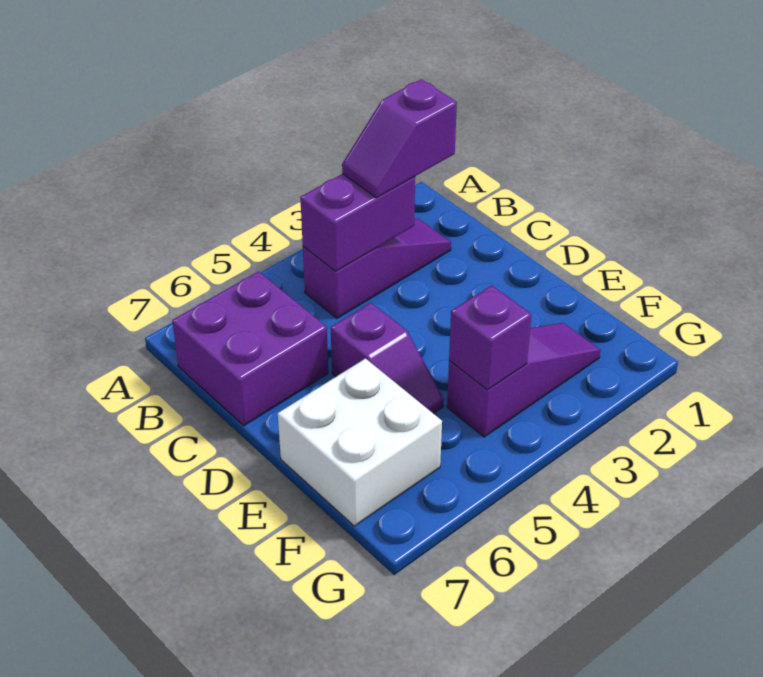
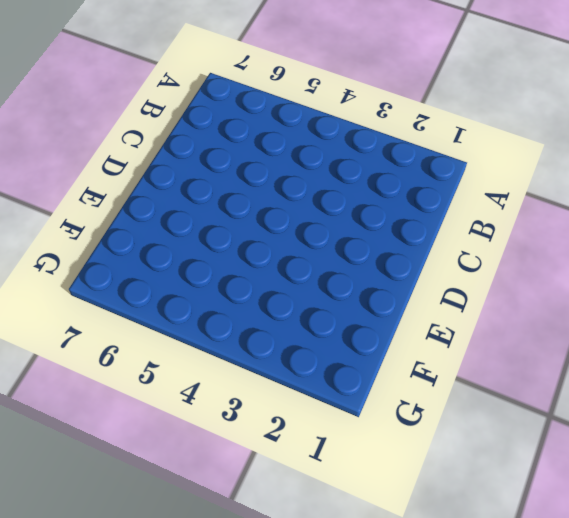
none -> purple slope B2:B4 level 1 top 4
none -> purple brick B6:C7 level 1

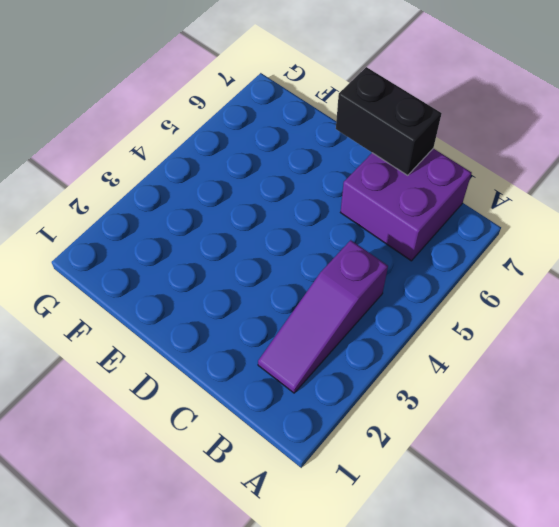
black brick C7:D7 level 2 -> none
none -> purple slope D5:E5 level 1 top D
none -> white brick E6:F7 level 1

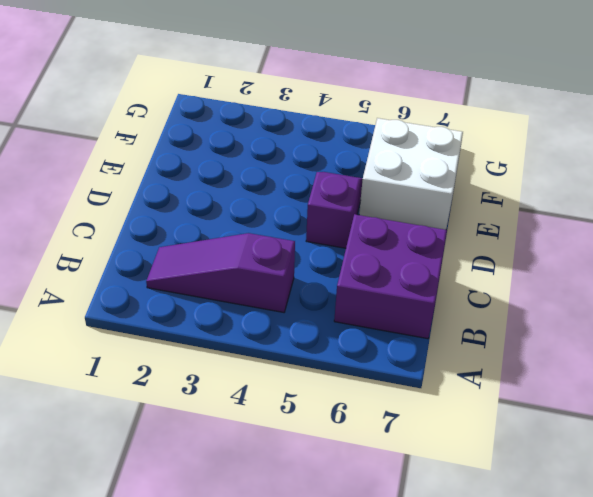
none -> purple slope F2:F4 level 1 top 4
none -> purple brick B3:B4 level 2

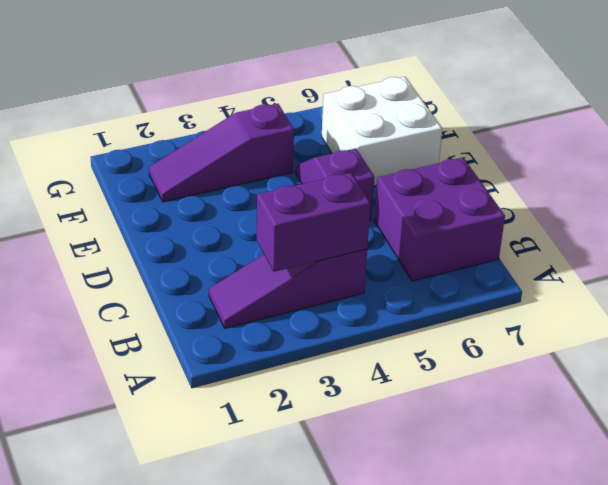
none -> purple brick F4 level 2
none -> purple slope B2:B3 level 3 top 2

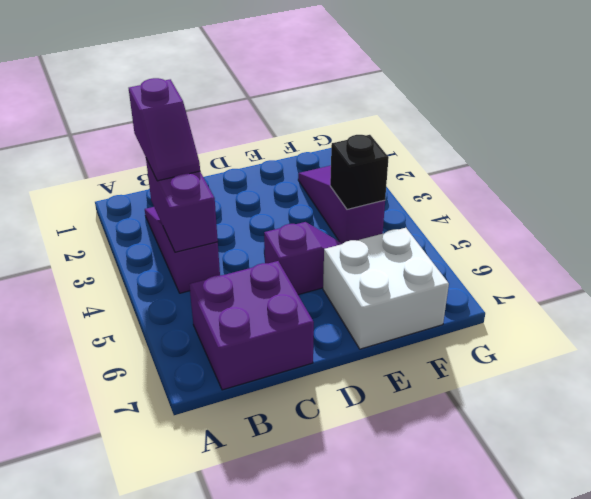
black brick F4 level 2 -> purple brick F4 level 2

